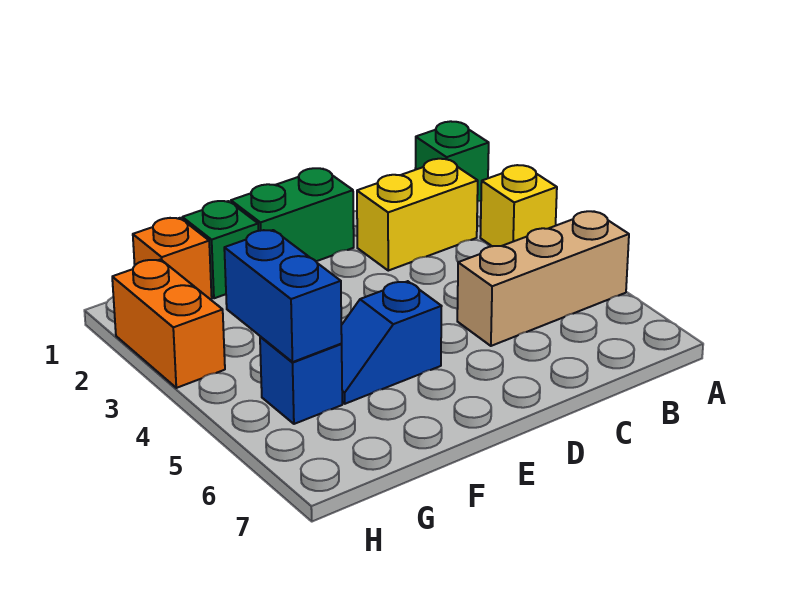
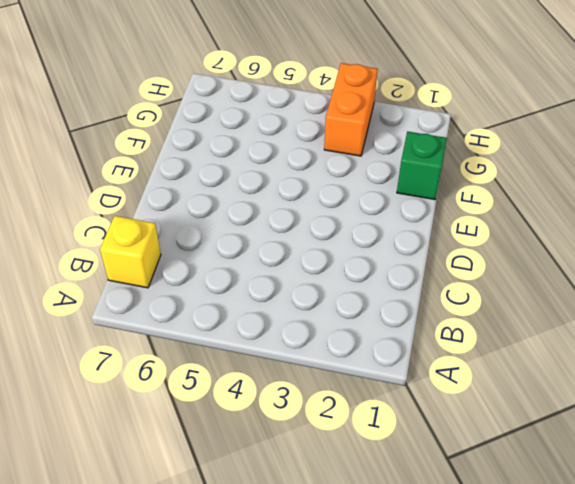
yellow brick B7 level 1 -> yellow brick A3 level 1
orange brick G3:H3 level 1 -> orange brick H2:H3 level 1
none -> green brick A1 level 1
none -> tan brick A5:C5 level 1

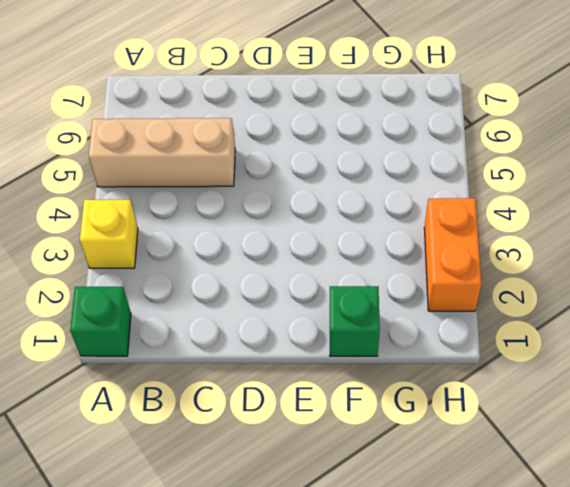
none -> yellow brick B2:C2 level 1
none -> green brick D1:E1 level 1

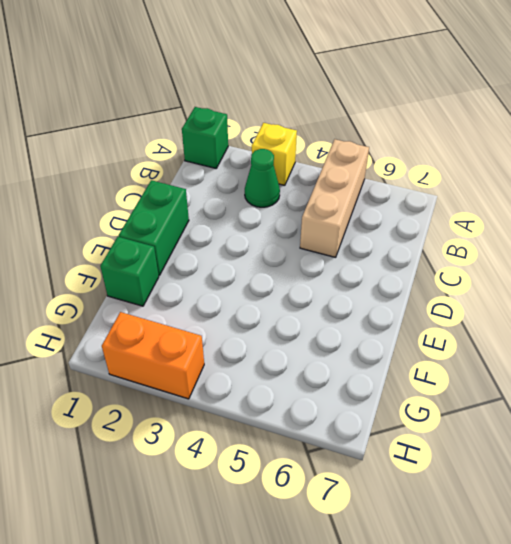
green cone B3 level 1 -> none
none -> yellow brick B2:C2 level 1
none -> blue slope E5:F5 level 1 top E

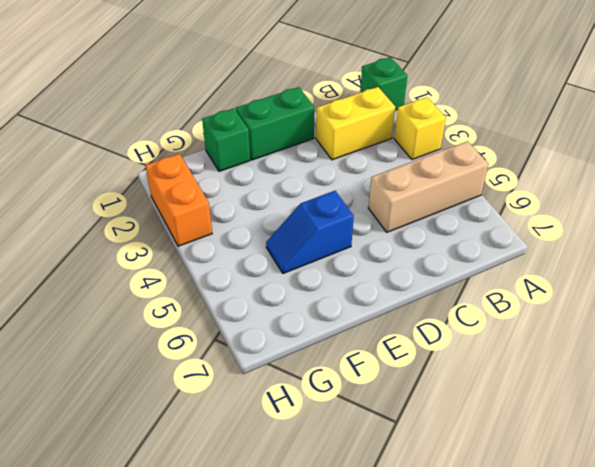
none -> orange brick G1 level 1
none -> blue brick G5 level 1

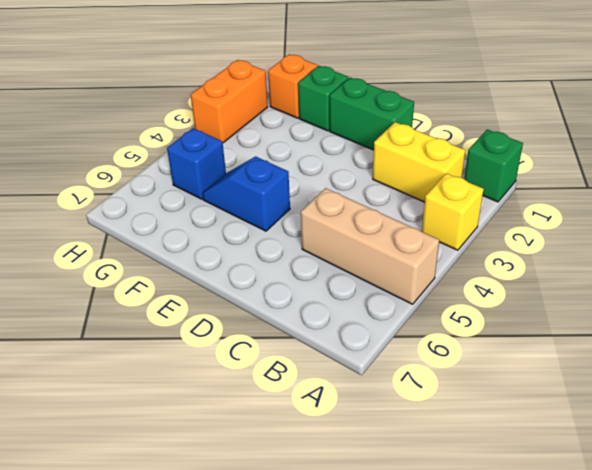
none -> blue brick G4:G5 level 2

